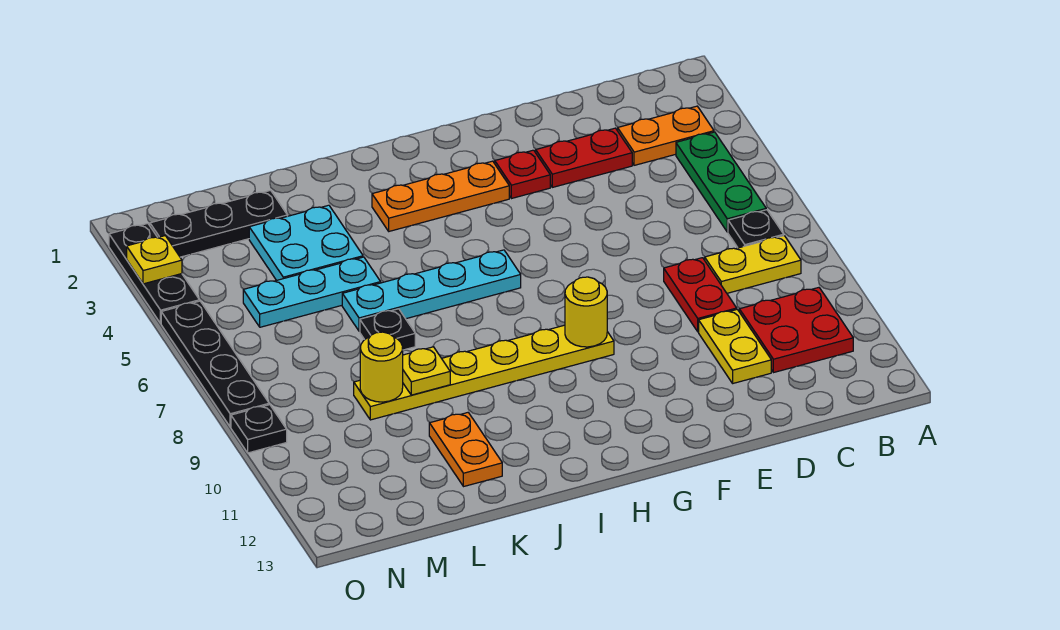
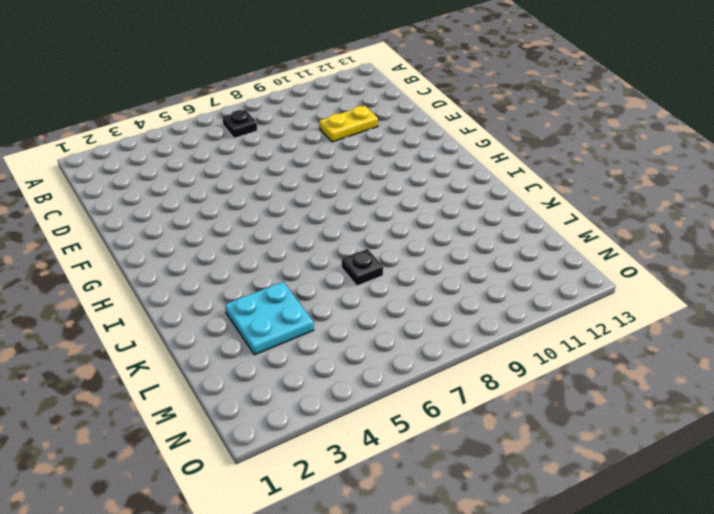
none -> orange plate B3:C3 level 1
none -> green plate B4:B6 level 1
none -> yellow plate B8:C8 level 1

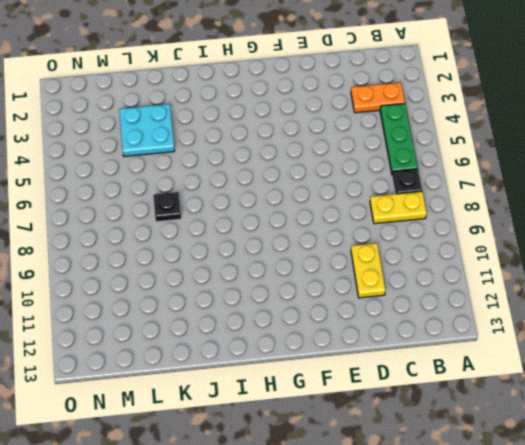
none -> red plate B10:C11 level 1
none -> red plate D3:E3 level 1
none -> red plate D8:D9 level 1

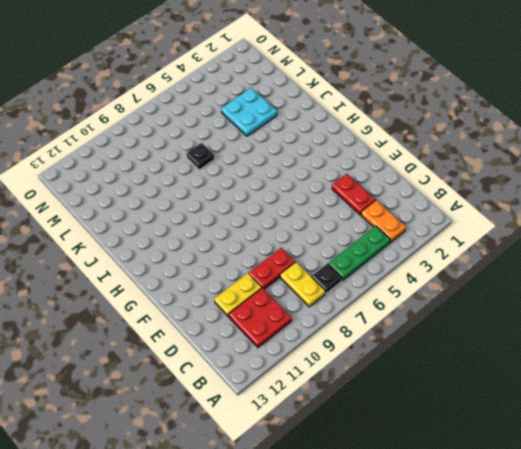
none -> red plate F3 level 1
none -> orange plate G3:I3 level 1
none -> yellow plate G9:L9 level 1

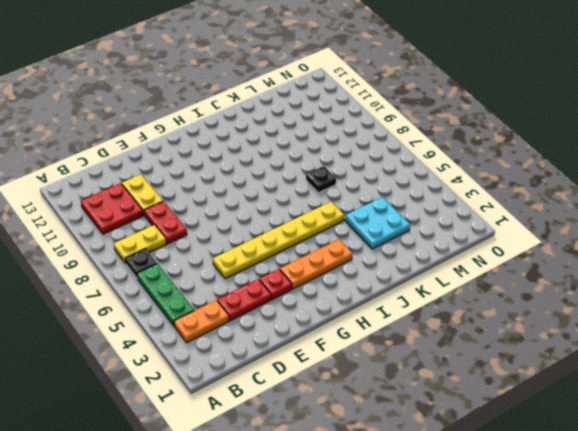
yellow plate E5:J5 level 1 -> yellow plate G9:L9 level 1
none -> cyan plate H6:K6 level 1
none -> cyan plate K5:M5 level 1
none -> orange plate K11:K12 level 1

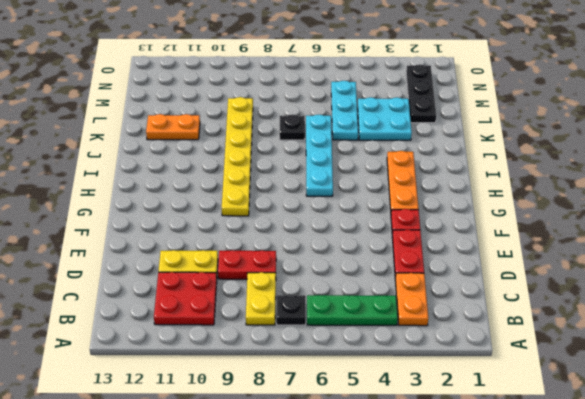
none -> black plate O2:O4 level 1
none -> black plate O5:O8 level 1
none -> black plate O9 level 1

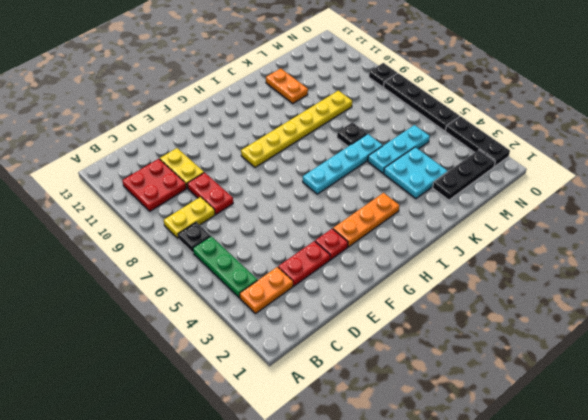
none -> yellow round brick G9 level 2
none -> yellow plate K9 level 2
none -> yellow round brick L9 level 2

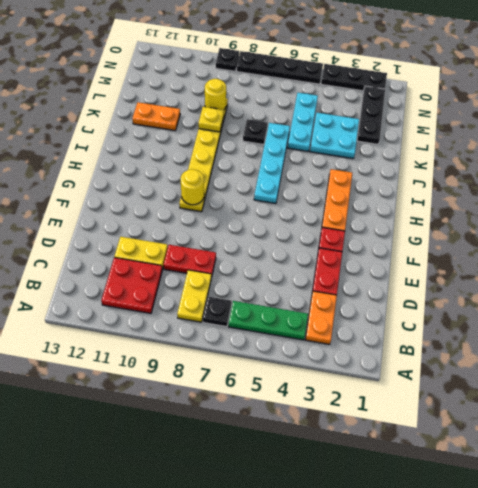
none -> yellow plate O3 level 2

